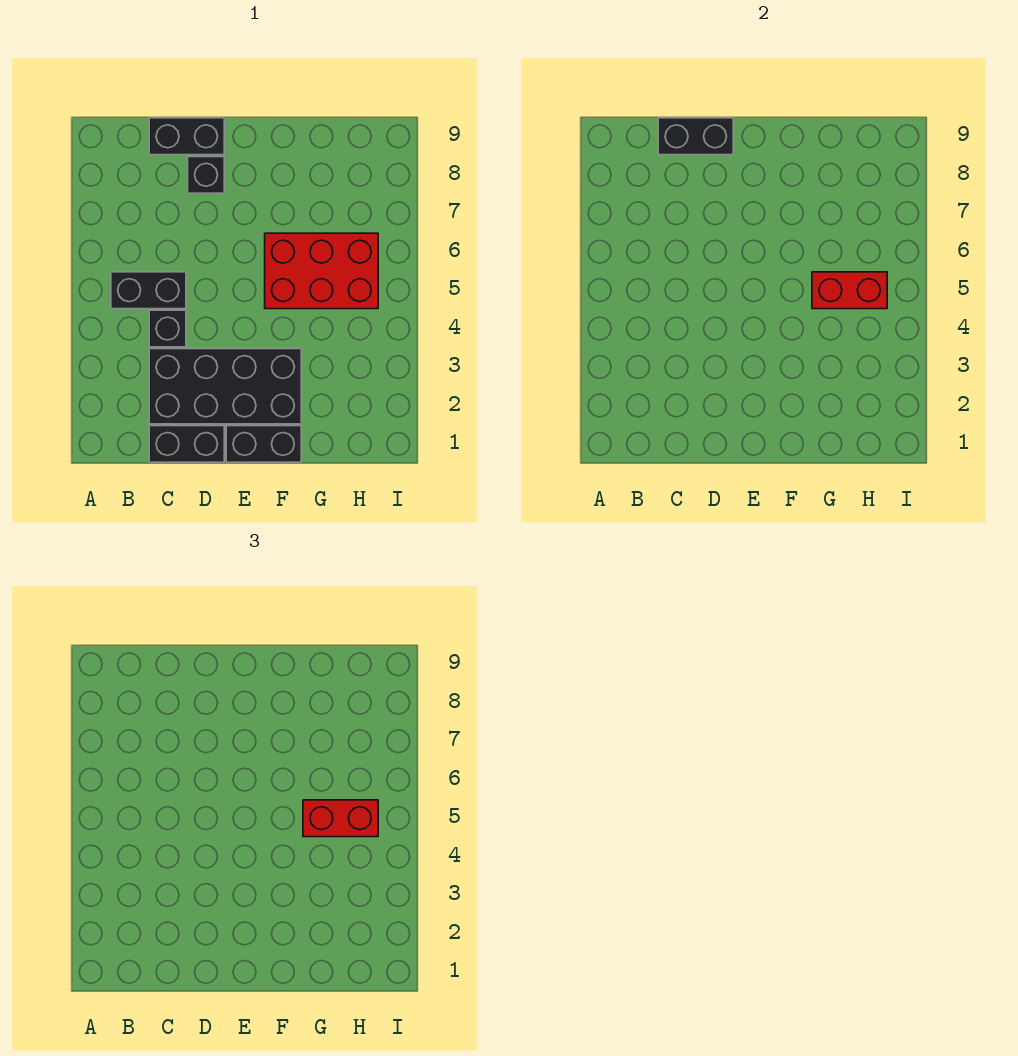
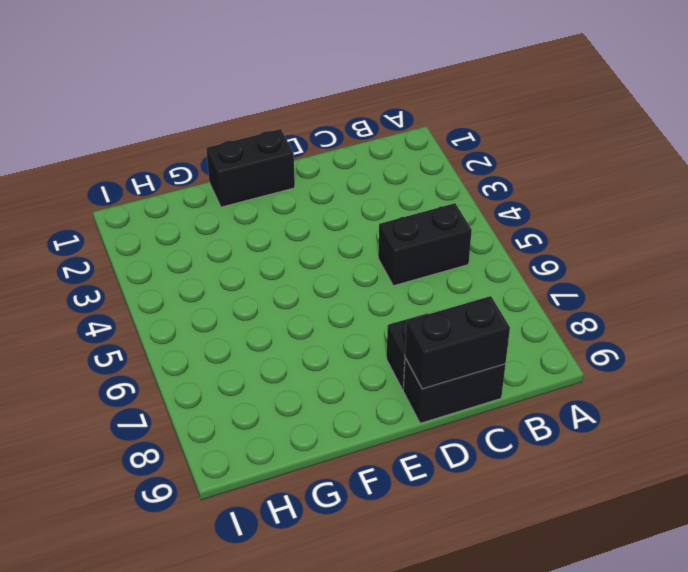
none -> black brick C1:D1 level 1
none -> black brick C2:F3 level 1

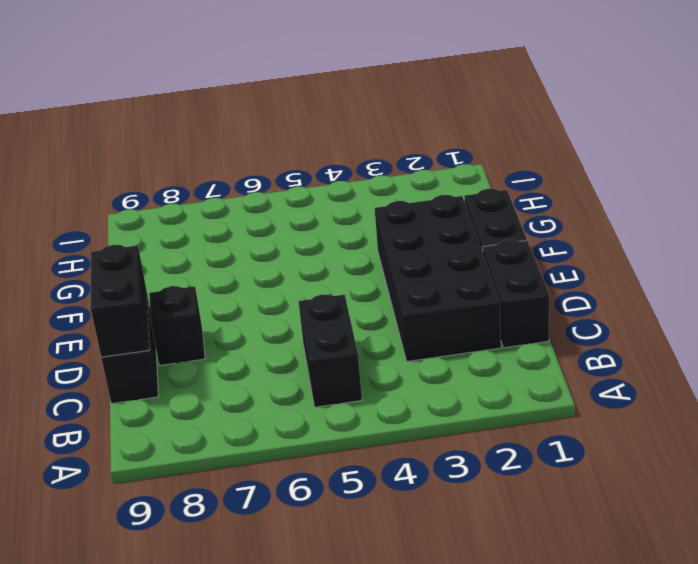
none -> black brick C4 level 1
none -> red brick F5:H6 level 1

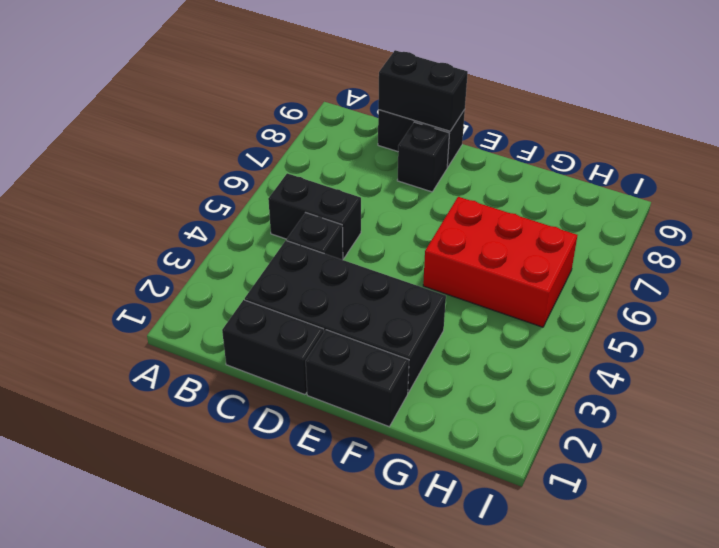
none -> red brick G5:H5 level 2
none -> red brick G5:H5 level 3

